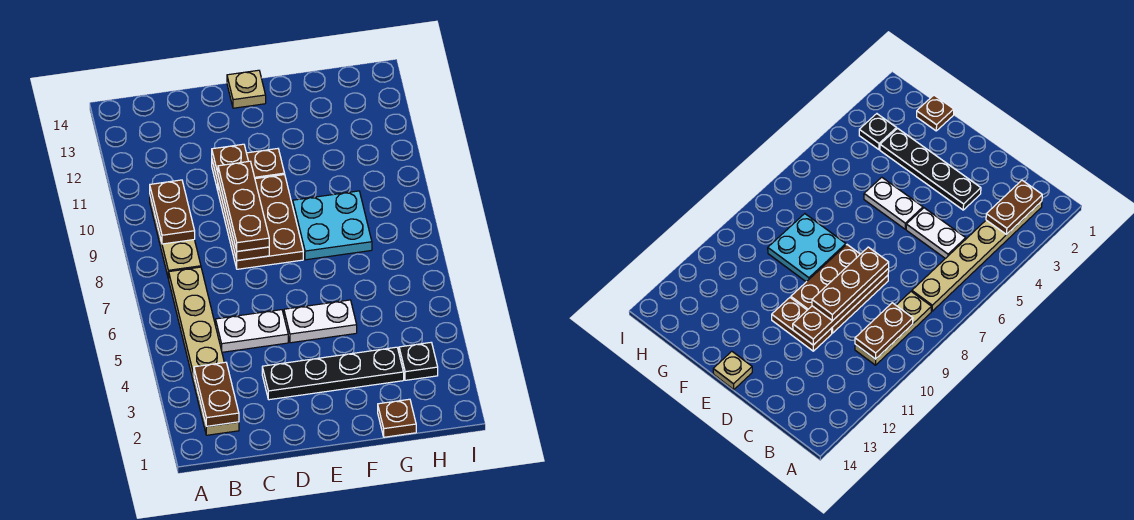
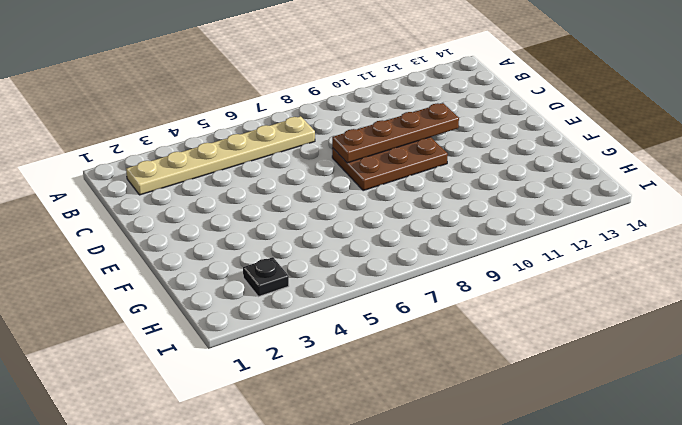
none -> tan plate B8:B10 level 1
none -> white plate C5:D5 level 1
none -> black plate D3:G3 level 1

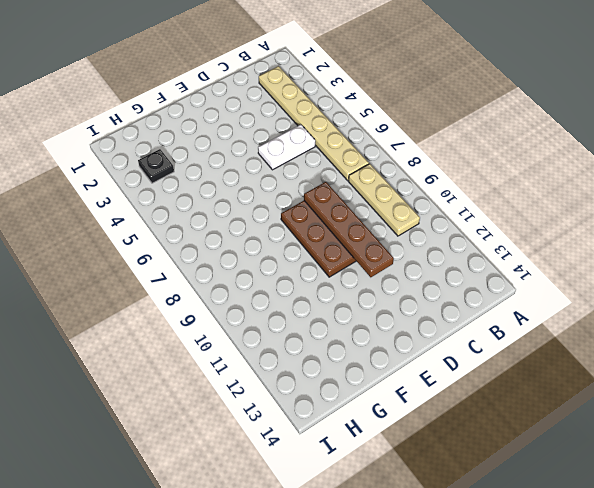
none -> black plate D3:G3 level 1
none -> brown plate D11:E11 level 1
none -> white plate E5:F5 level 1

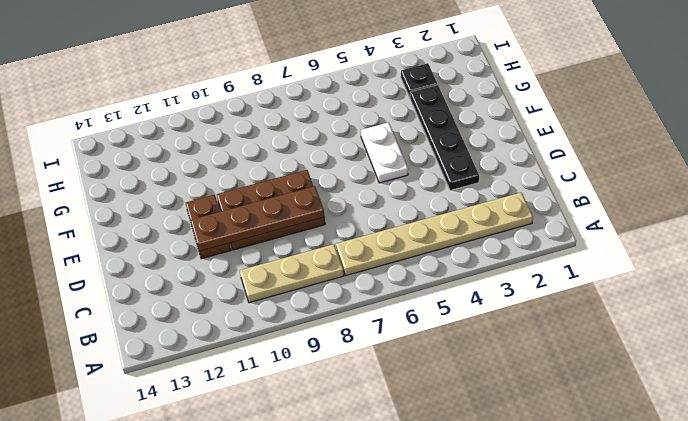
none -> white plate C5:D5 level 1
none -> tan plate E14 level 1
none -> cyan plate F8:G9 level 1

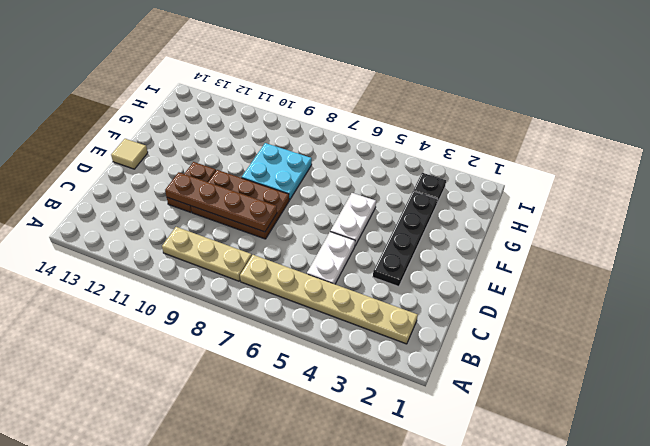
tan tile E14 level 1 -> tan plate E14 level 1
none -> brown plate G1 level 1
none -> brown plate B2:B3 level 2
none -> brown plate B9:B10 level 2

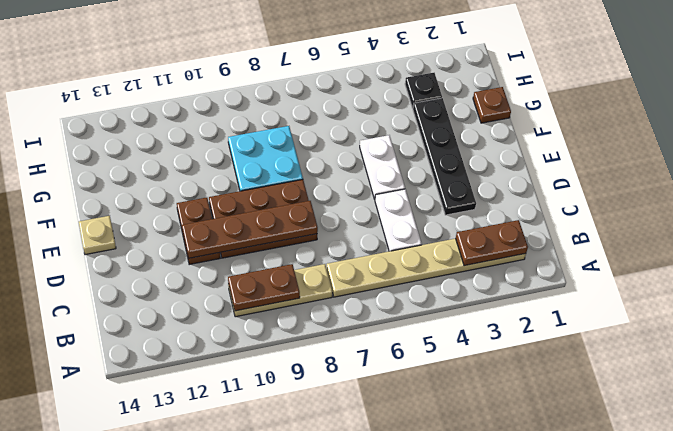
none -> brown plate D8:D10 level 3

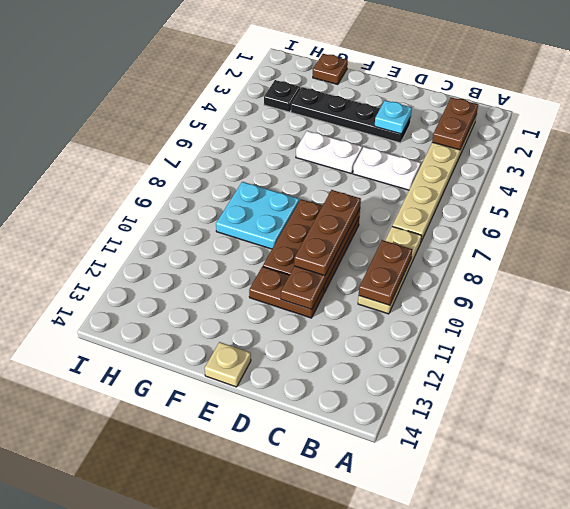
cyan plate D3 level 2 -> none

